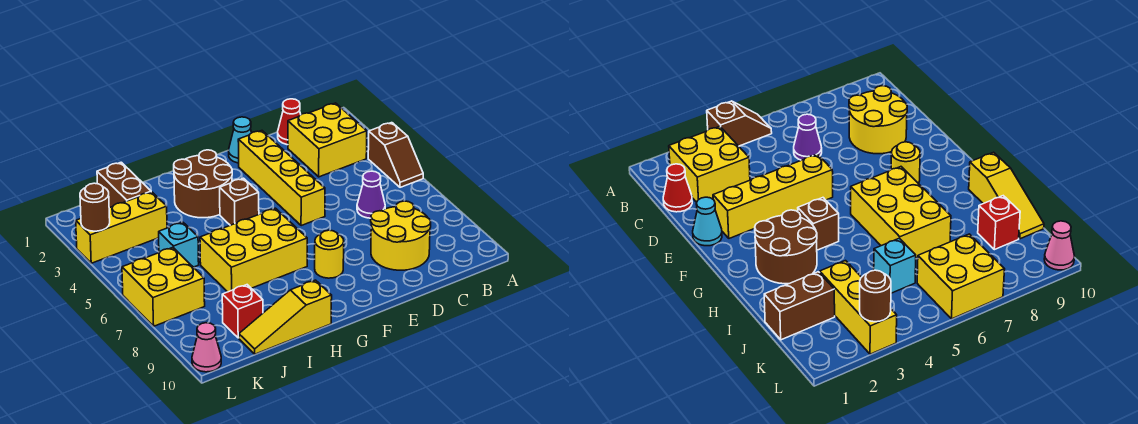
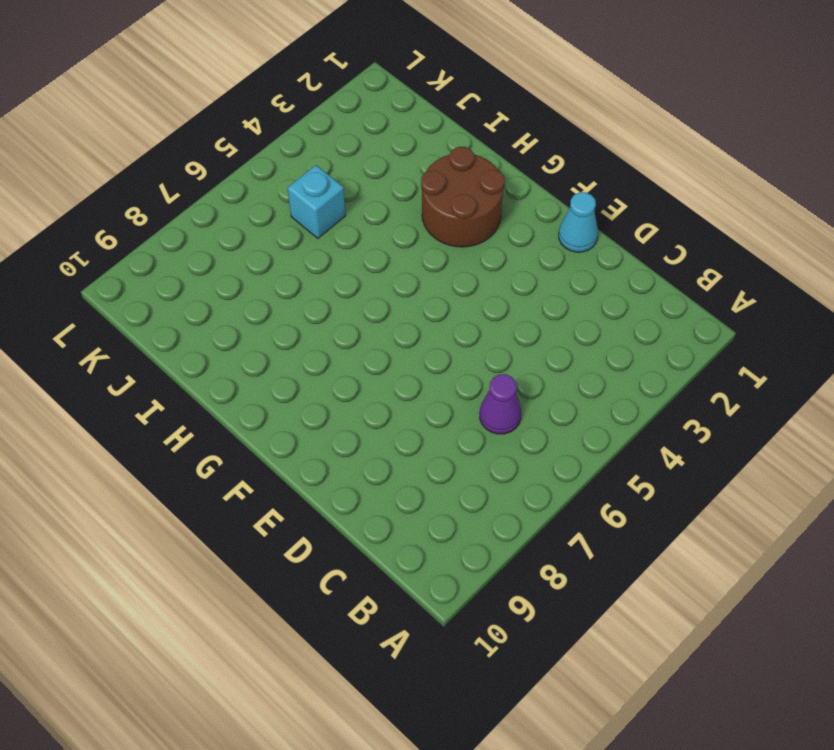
none -> brown slope A4:A5 level 1 top 4
none -> yellow brick B2:C3 level 1
none -> red cone C1 level 1

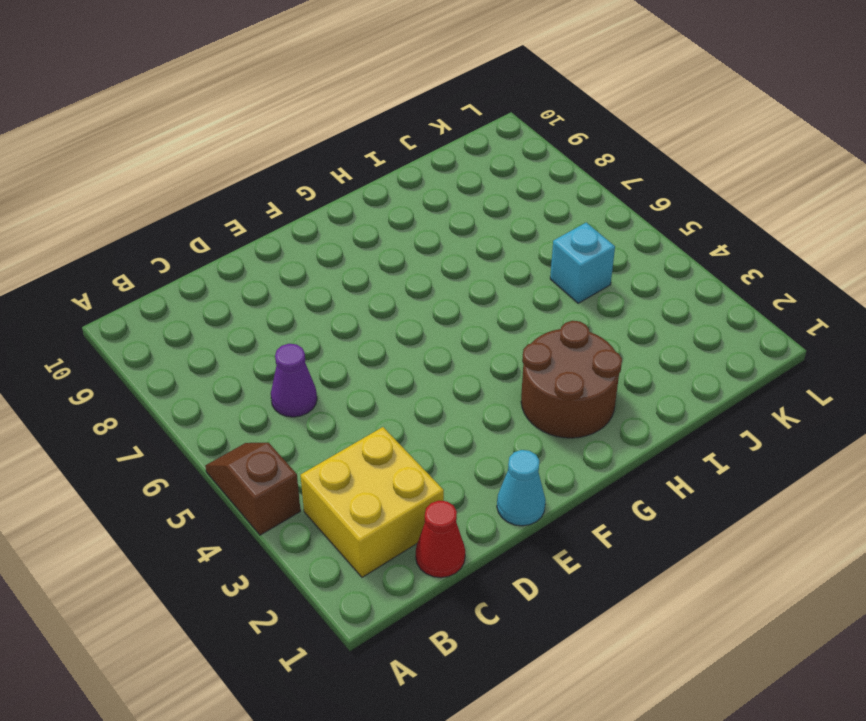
none -> yellow round brick C8:D9 level 1
none -> yellow brick E2:E5 level 1
none -> yellow round brick F8 level 1

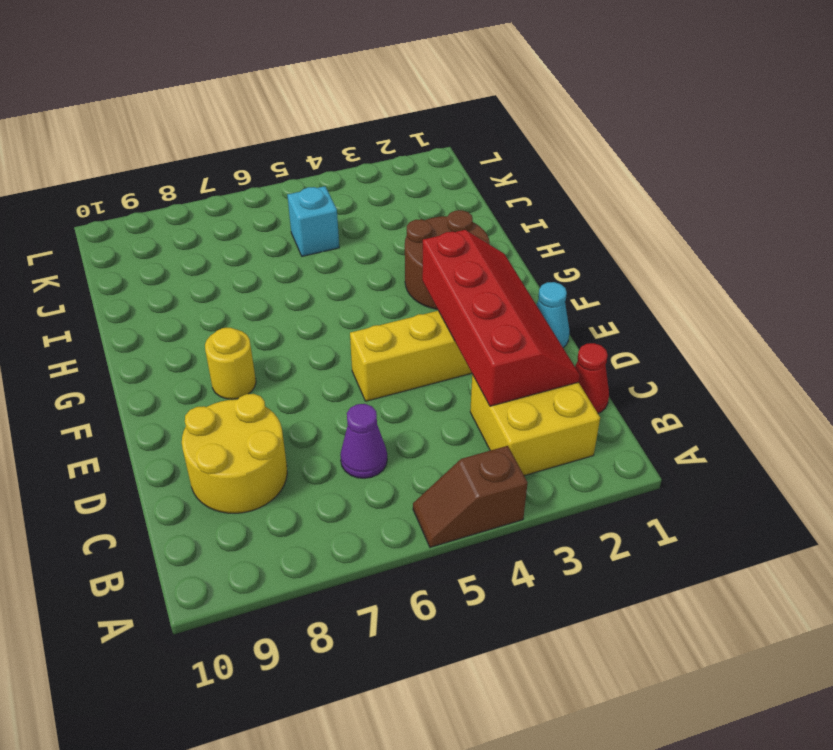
red slope C2:F3 level 2 top 3 -> none
none -> brown brick G4 level 1
none -> yellow brick G6:I7 level 1
none -> yellow slope H10:J10 level 1 top H

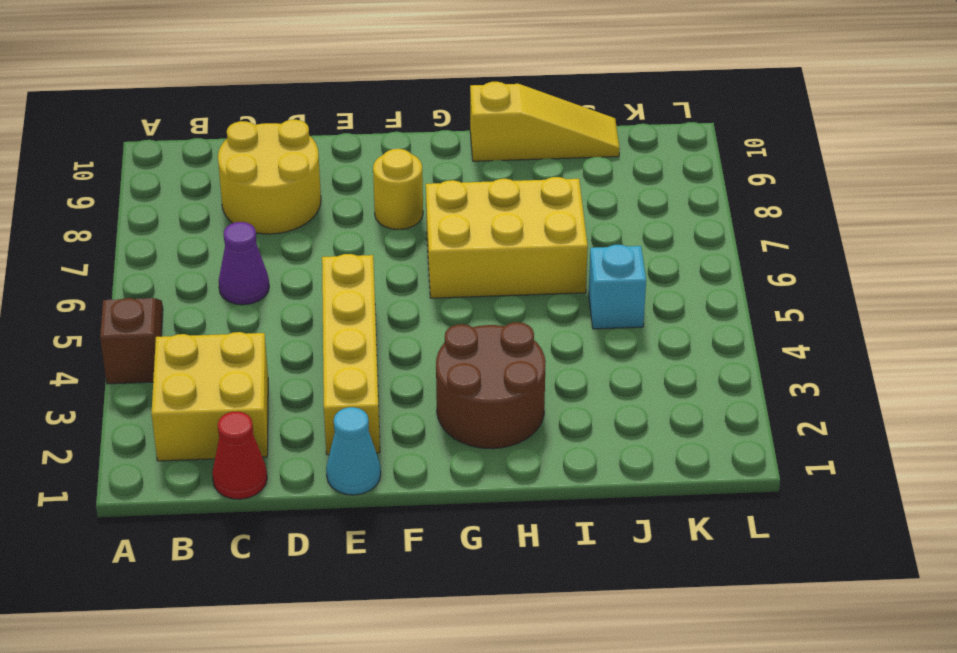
none -> brown brick G4 level 1
none -> brown brick J1:J2 level 1
none -> yellow brick J3:L3 level 1

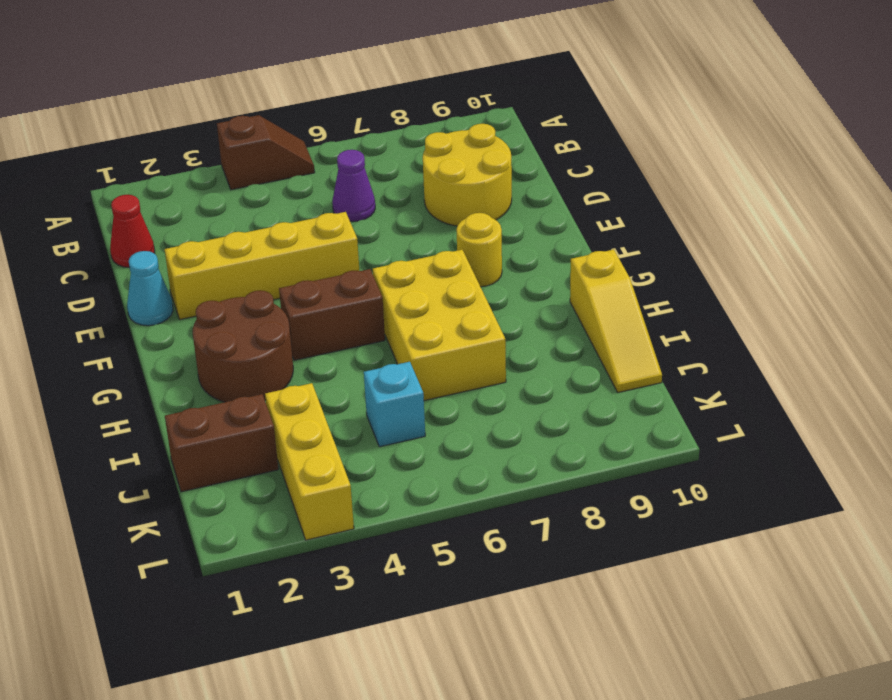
brown brick G4:G5 level 1 -> brown brick G4 level 1
none -> yellow brick B2:C3 level 1
none -> red brick J9 level 1
none -> yellow brick K6:L7 level 1

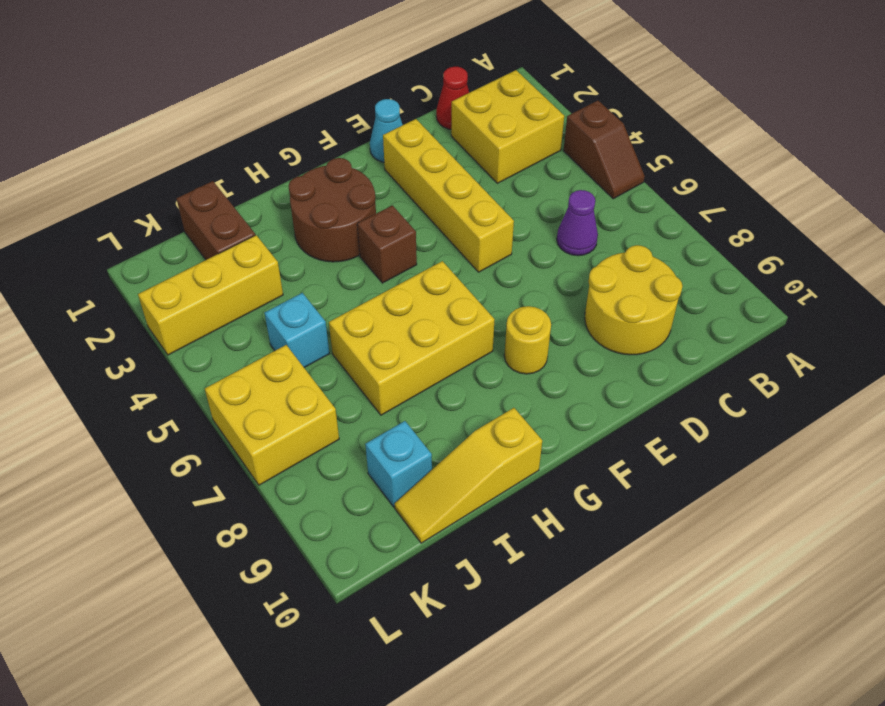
cyan brick J9 level 1 -> red brick J9 level 1
none -> pink cone L10 level 1
none -> brown round brick L3 level 2

